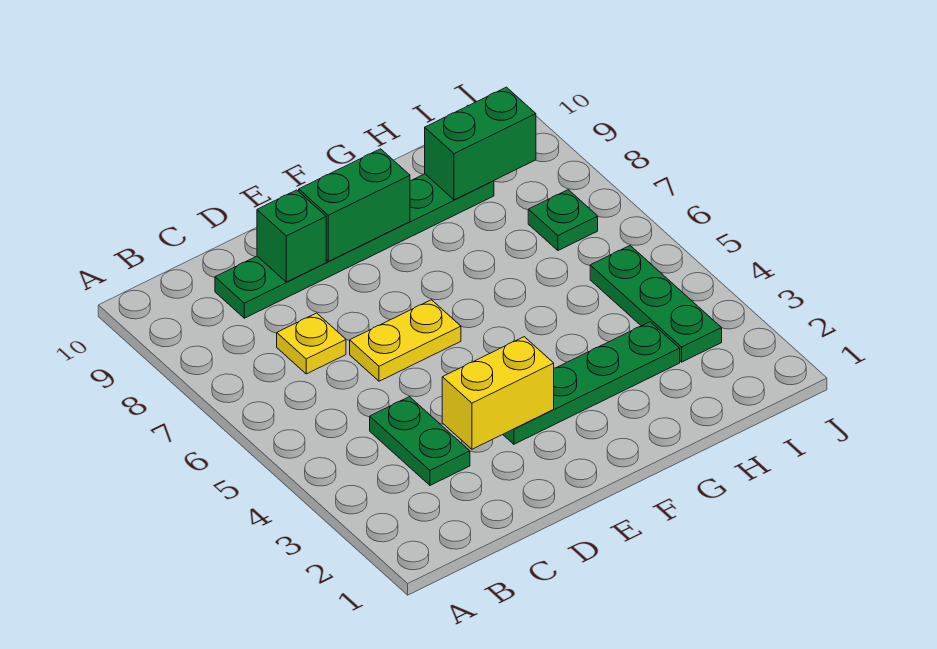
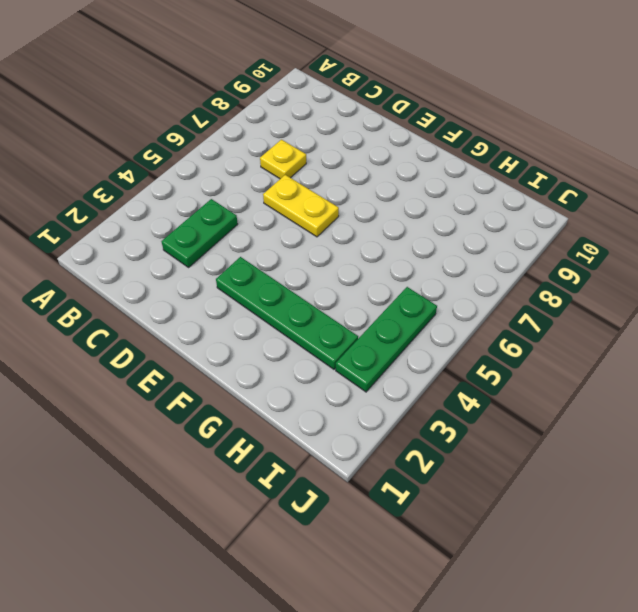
none -> green plate C9:H9 level 1
none -> green plate I7 level 1

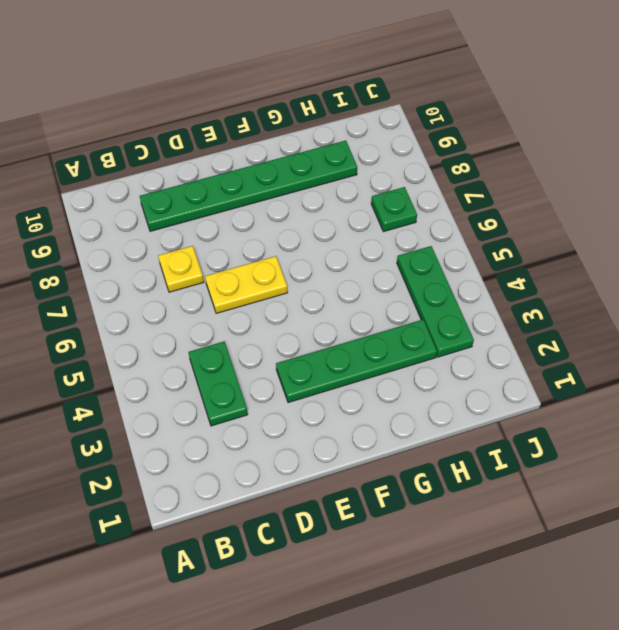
none -> yellow brick D3:E3 level 2
none -> green brick D9 level 2

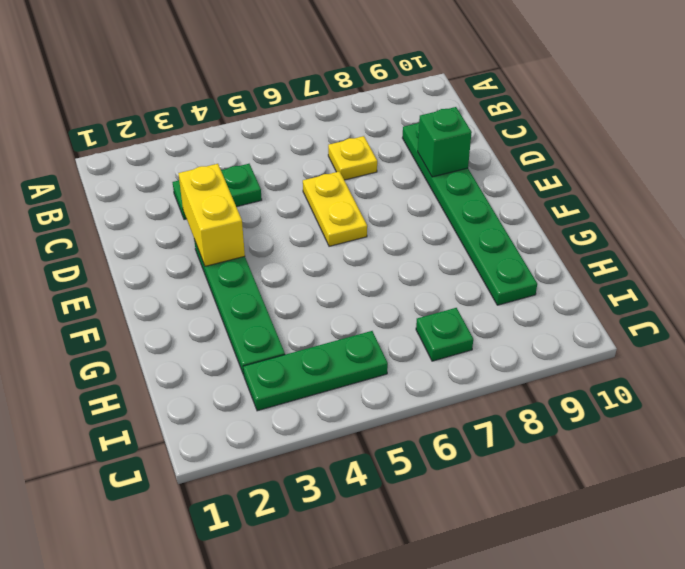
none -> green brick E9:F9 level 2
none -> green brick H9:I9 level 2

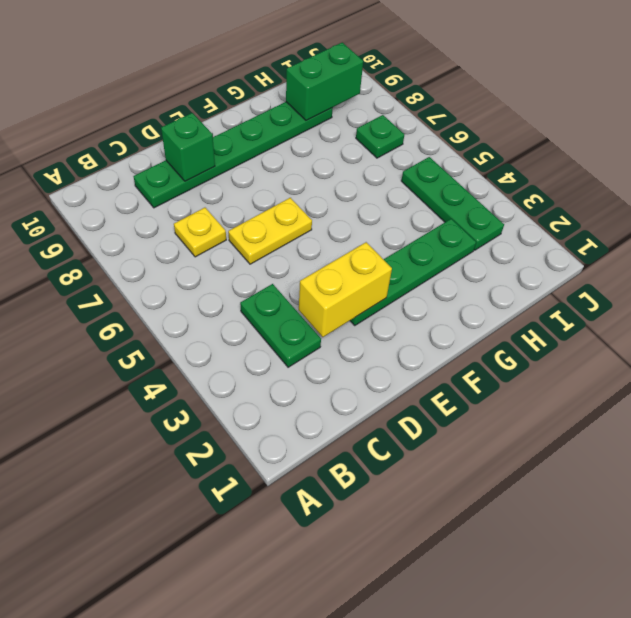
none -> green brick E9:F9 level 2

